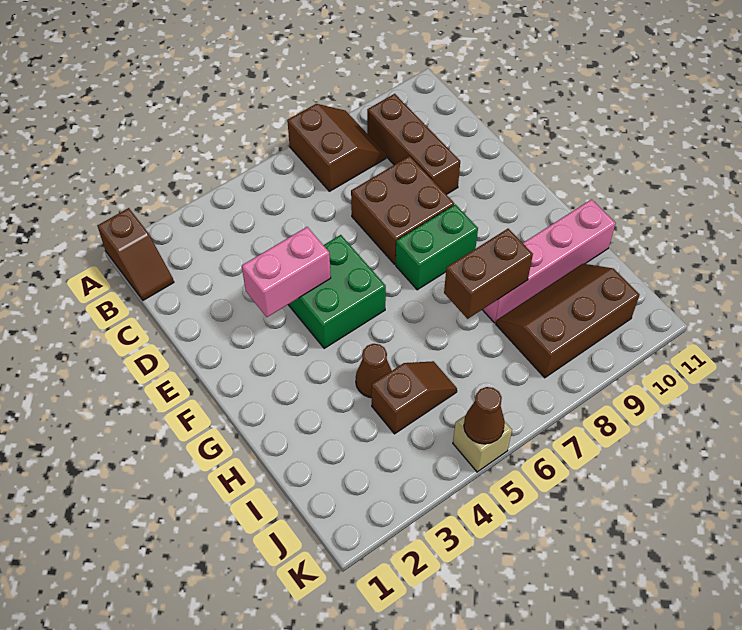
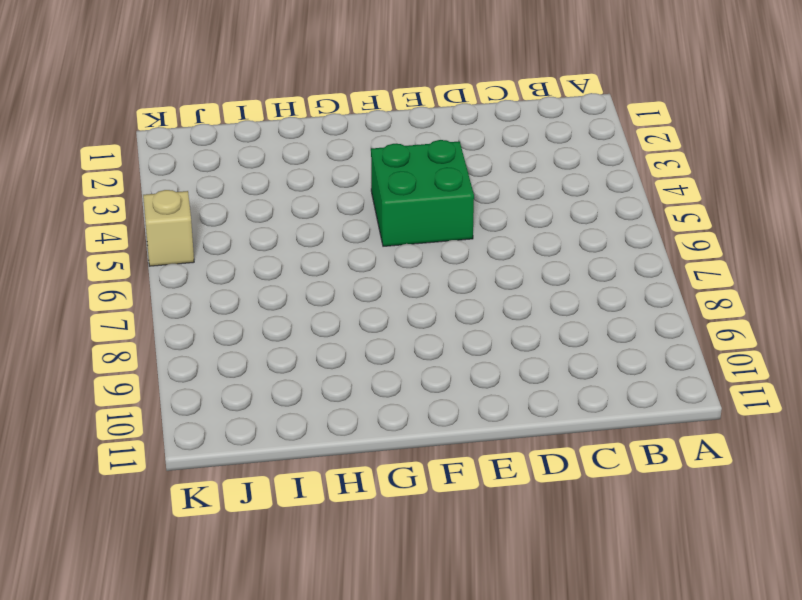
none -> brown slope A1:B1 level 1 top A
none -> brown slope A7:B8 level 1 top 7
none -> brown brick B9:D9 level 1

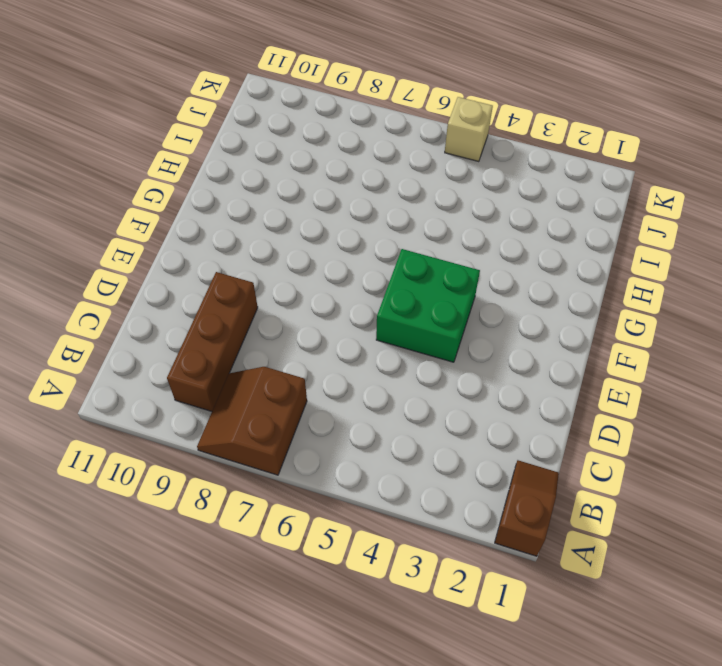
none -> brown brick D7:E8 level 1
none -> green brick F7:F8 level 1
none -> brown cone H4 level 1

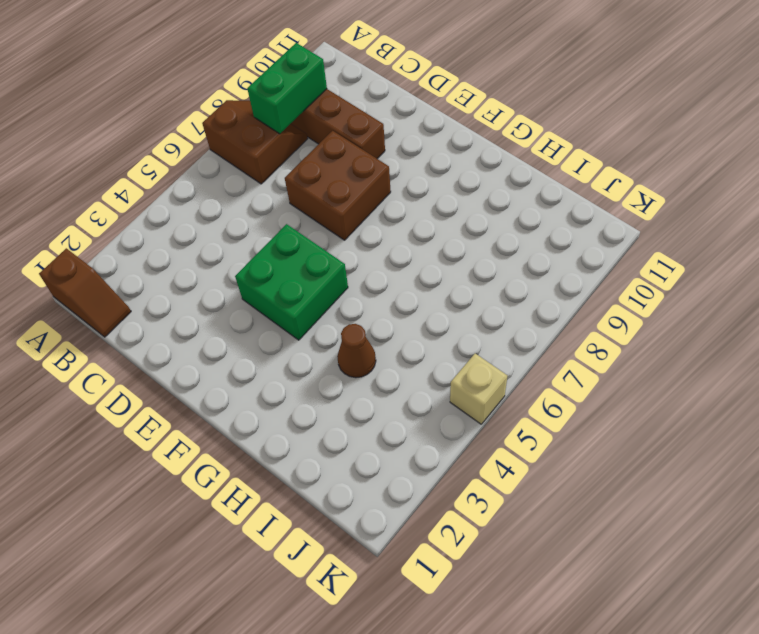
green brick B8:B9 level 2 -> green brick F7:F8 level 1
none -> pink brick H8:H11 level 1
none -> brown slope I4:I5 level 1 top 4
none -> brown slope I8:J10 level 1 top J

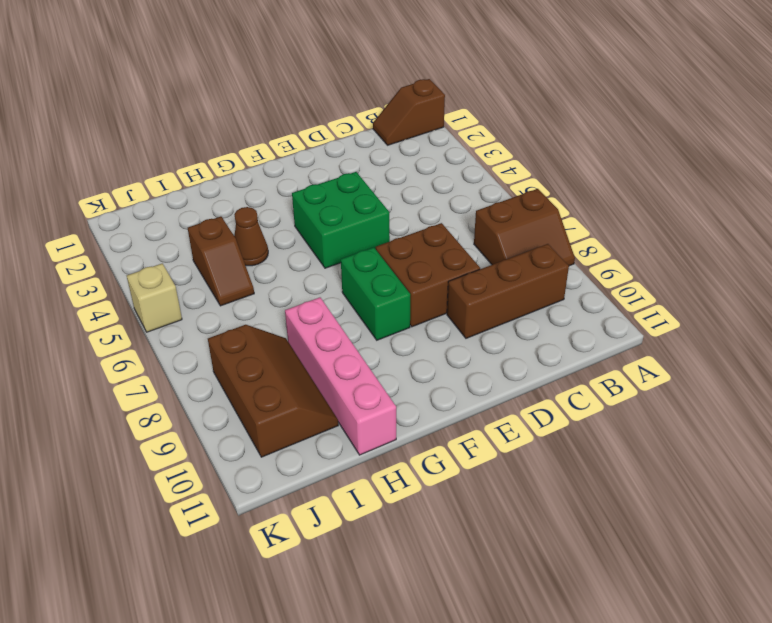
none -> pink brick E3:E4 level 2
none -> brown brick H7:H8 level 2
none -> brown cone K5 level 2

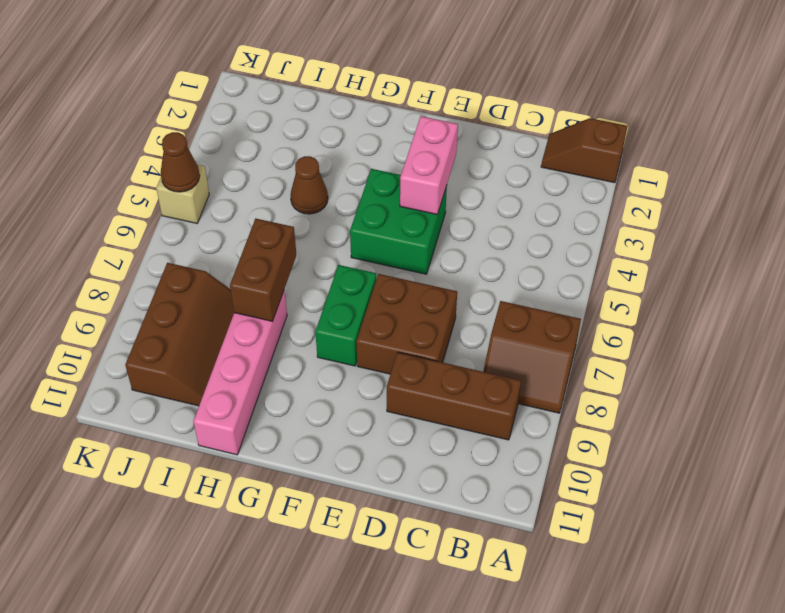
none -> brown slope I4:I5 level 1 top 4

